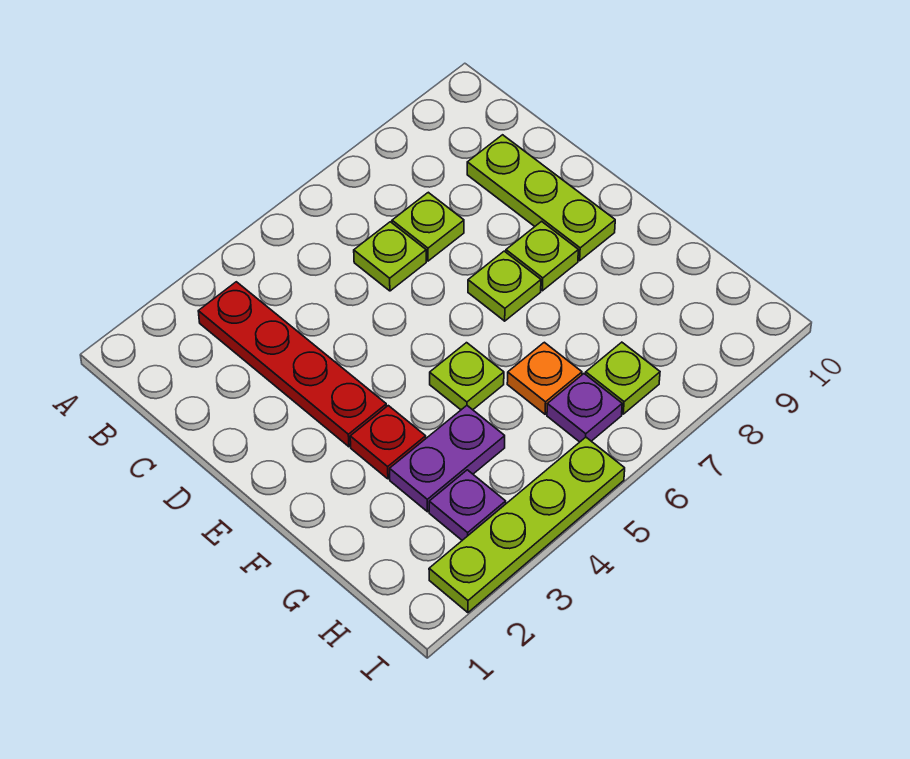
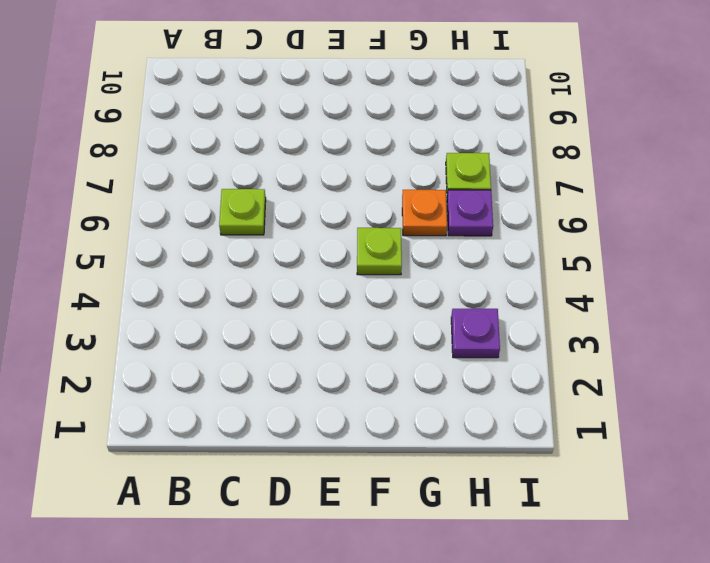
none -> red plate B3:E3 level 1
none -> lime plate C7 level 1
none -> lime plate C9:E9 level 1

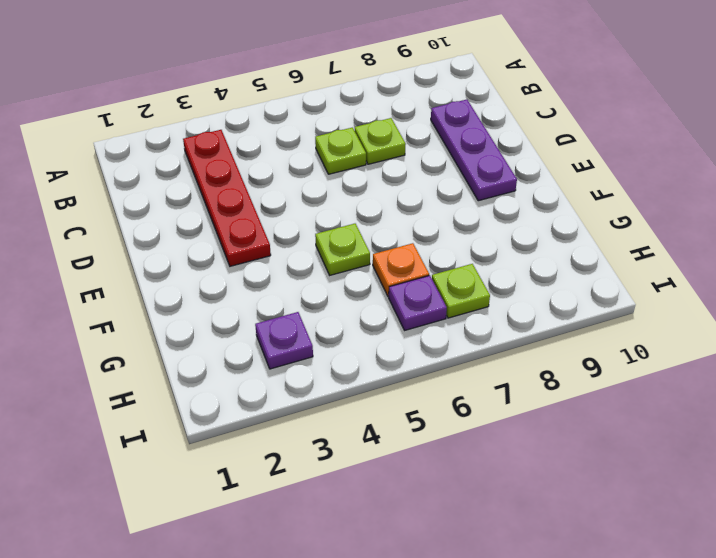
purple plate C9:E9 level 1 -> lime plate C9:E9 level 1
none -> lime plate E7 level 1
none -> lime plate E8 level 1
none -> red plate F3 level 1

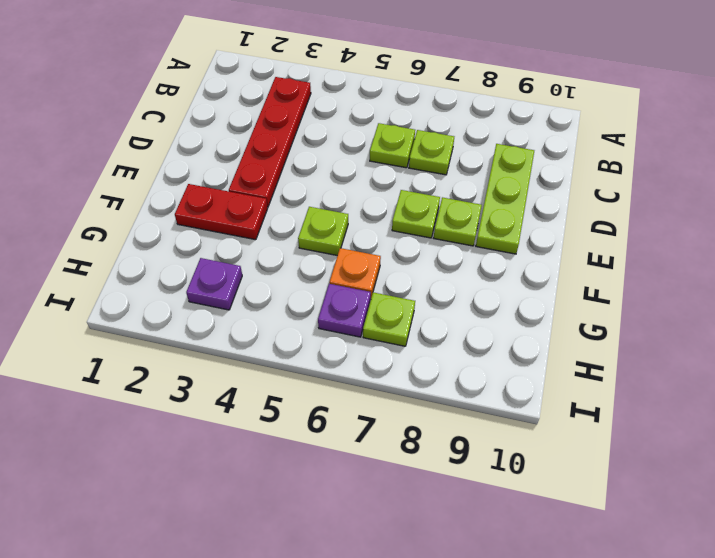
red plate F2:F3 level 1 -> red plate F3 level 1
none -> purple plate G3:G4 level 1
none -> lime plate I2:I5 level 1

